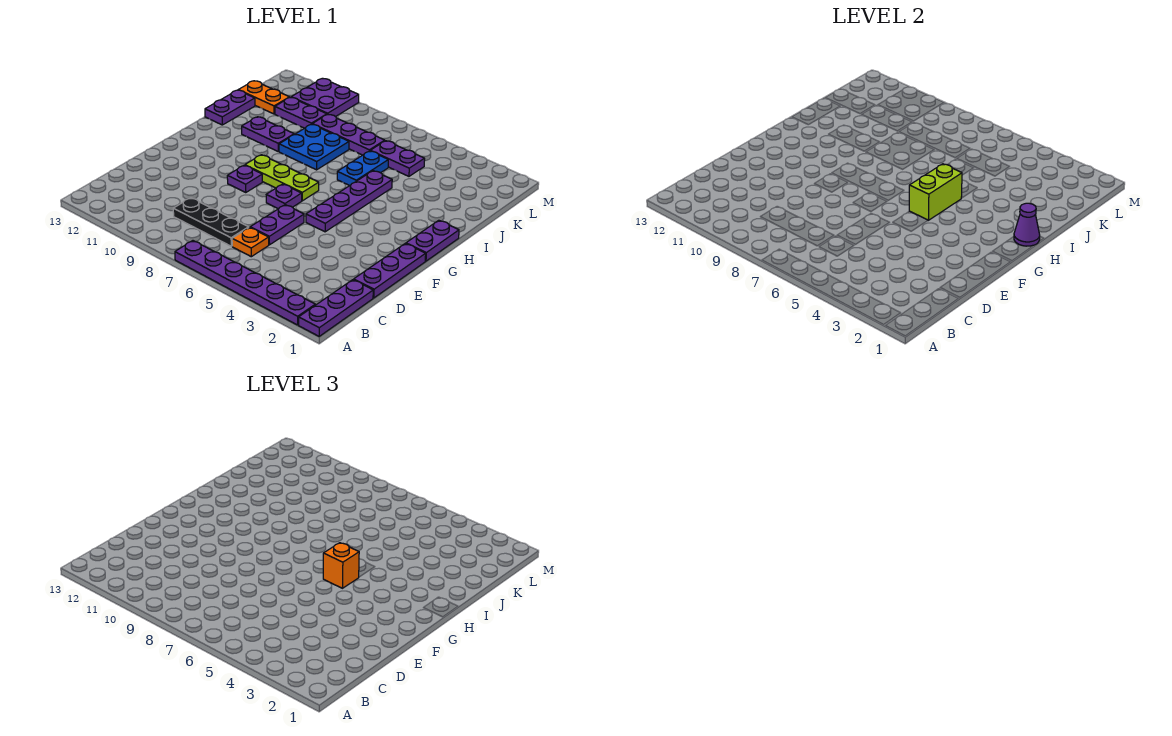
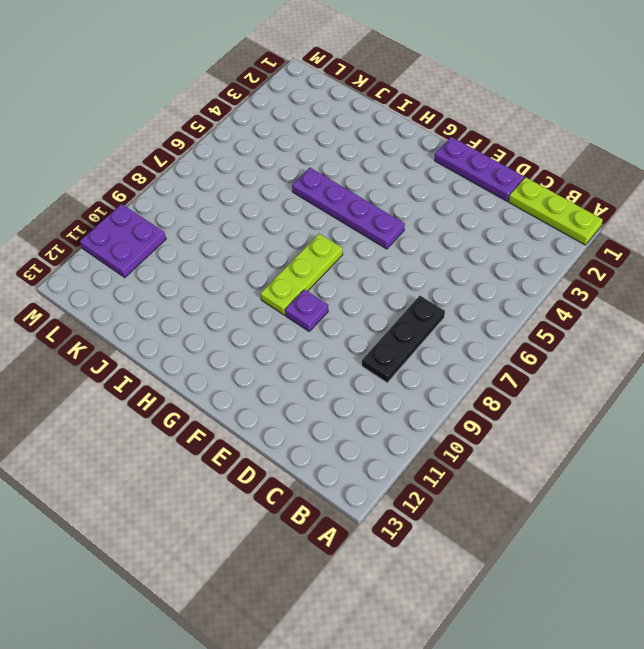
lime plate A1:C1 level 1 -> purple plate A1:C1 level 1
none -> purple plate A2:A7 level 1
none -> orange plate C6 level 1
none -> purple plate D6:E6 level 1

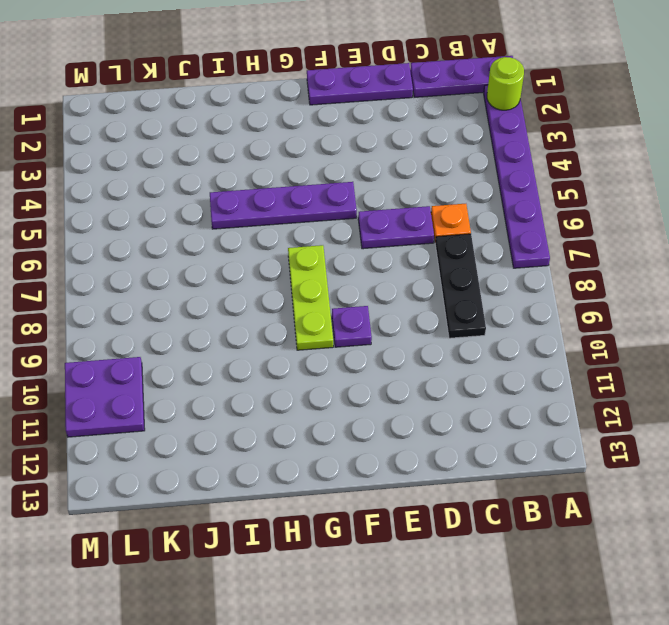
lime round brick A2 level 2 -> none
none -> purple plate F7 level 1
none -> purple plate G1:H1 level 1
none -> blue plate I6:J6 level 1

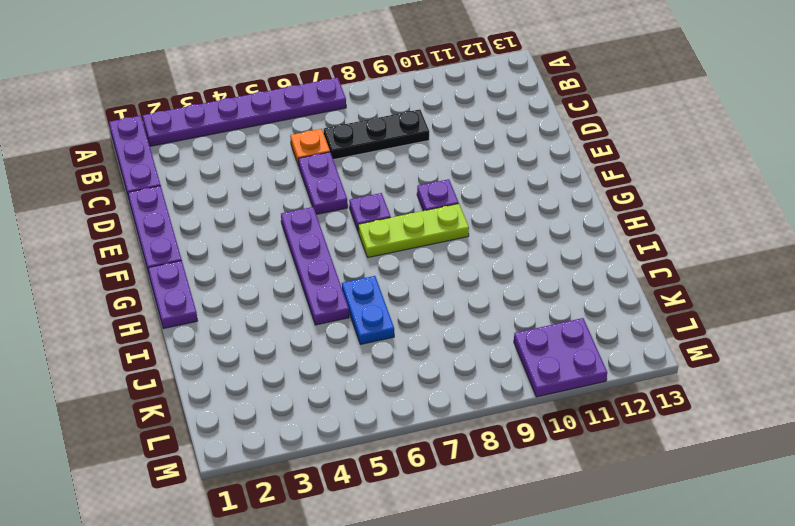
none -> blue plate I8:J9 level 1
none -> purple plate I10:I11 level 1
none -> purple plate I13:J13 level 1

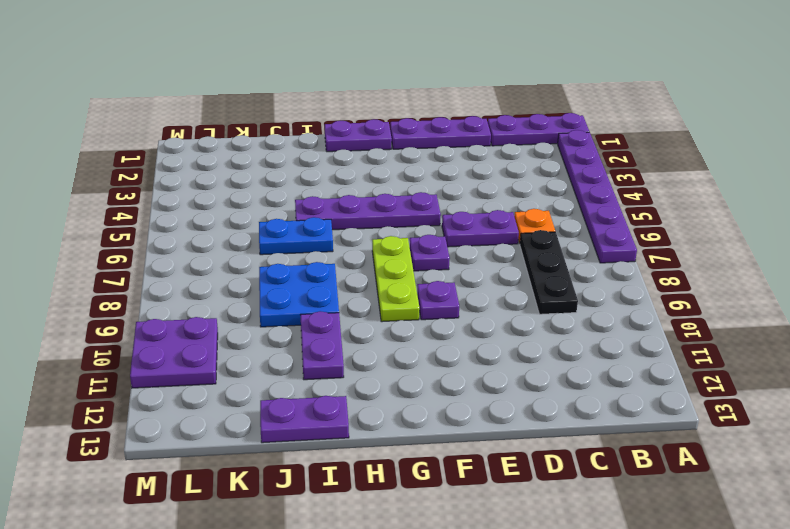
none -> purple plate K5:K6 level 1
none -> purple plate K7:K9 level 1
none -> purple plate K10:K11 level 1

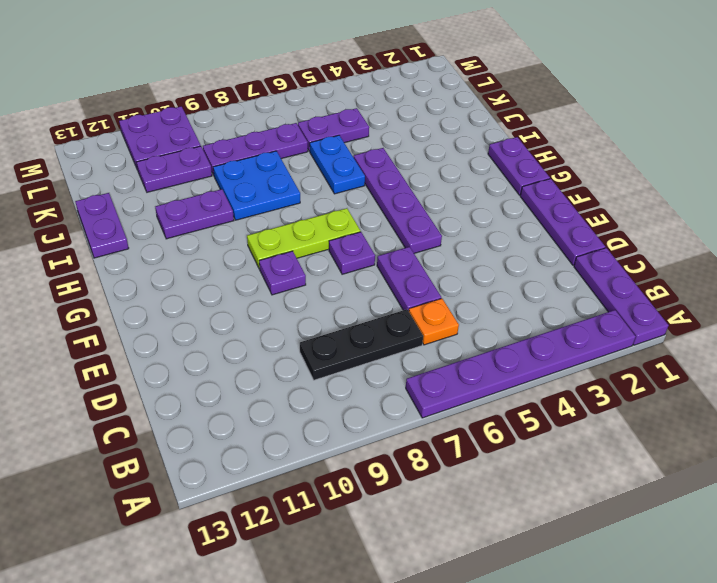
none -> orange plate K12:K13 level 1
none -> lime brick G5:H5 level 2
none -> purple cone H1 level 2

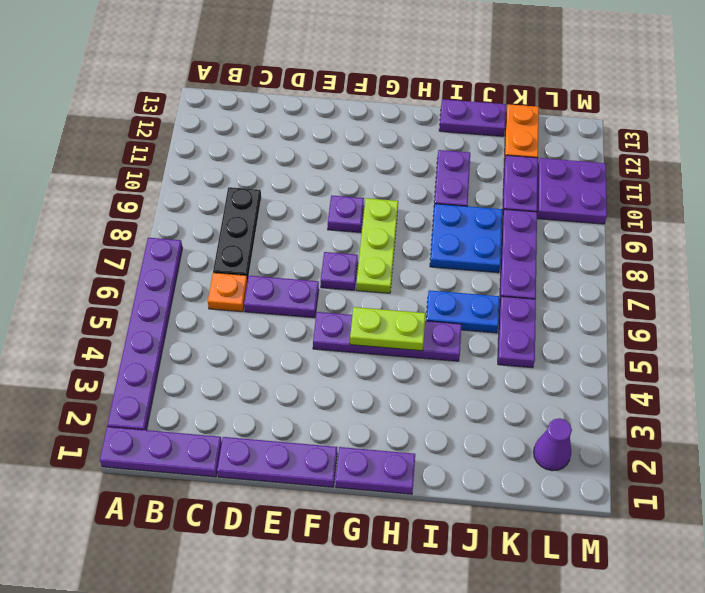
lime plate G5:H5 level 2 -> lime brick G5:H5 level 2
purple cone L2 level 1 -> purple cone H1 level 2
none -> orange brick G5 level 3

